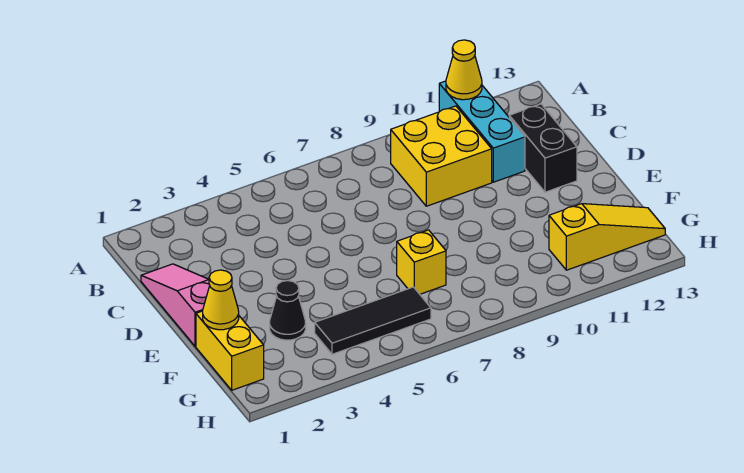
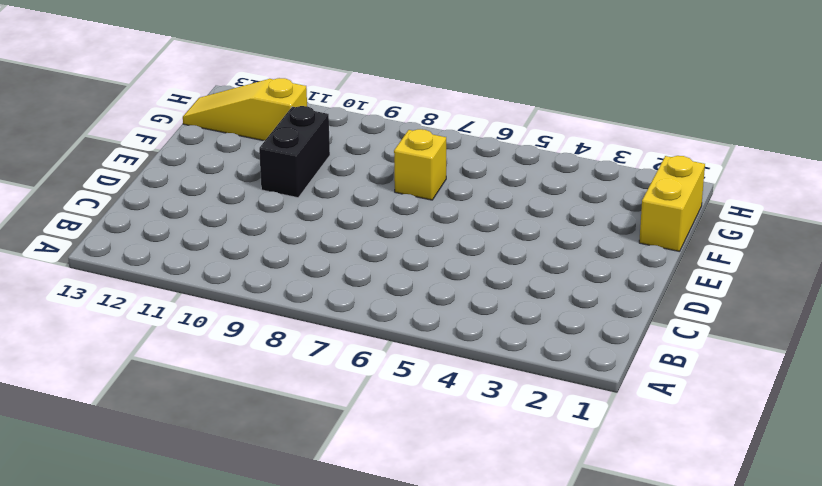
black brick E10:F10 level 1 -> black brick C12:D12 level 1
none -> cyan brick A11:C11 level 1
none -> yellow brick B9:C10 level 1

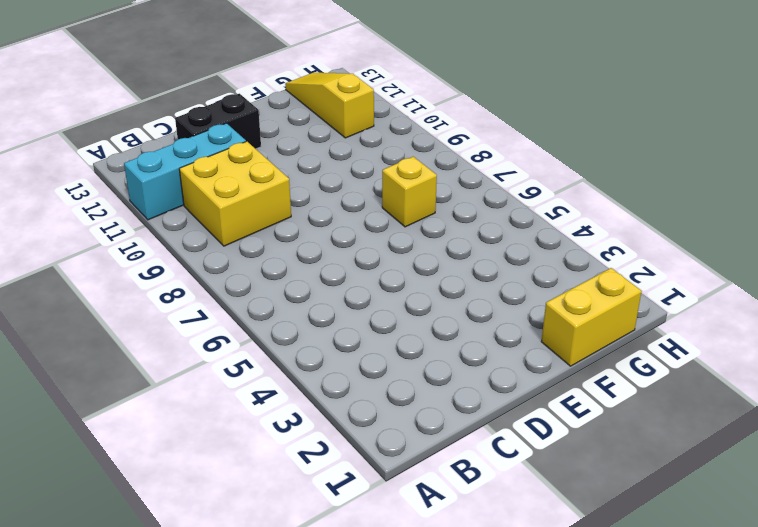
none -> pink slope C1:E1 level 1 top E
none -> black cone F3 level 1

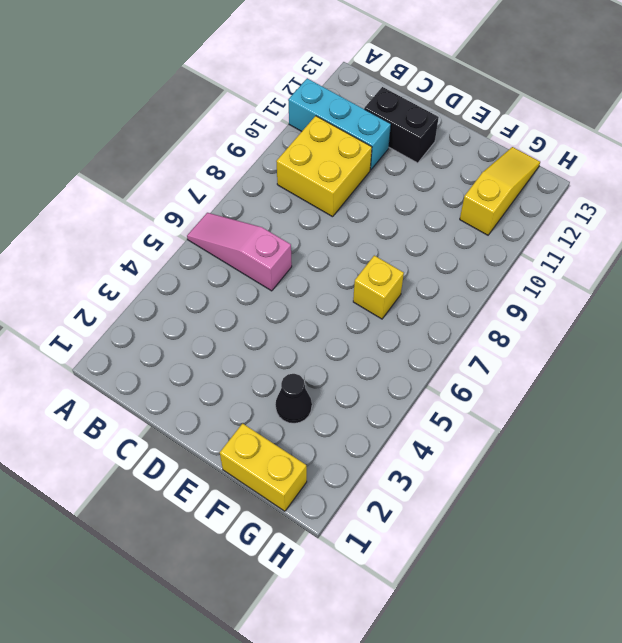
pink slope A6:C6 level 1 top C -> pink slope C1:E1 level 1 top E
none -> black tile G4:G6 level 1
none -> yellow cone A11 level 2

